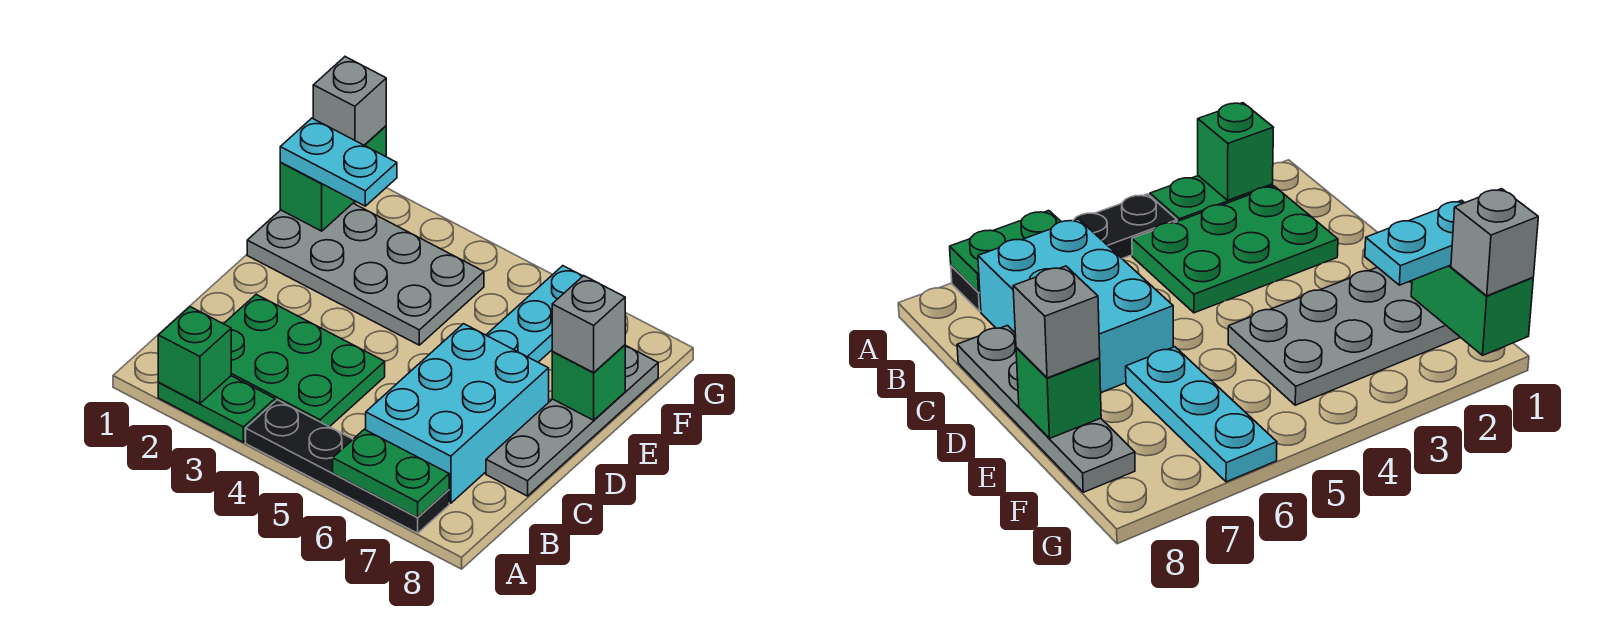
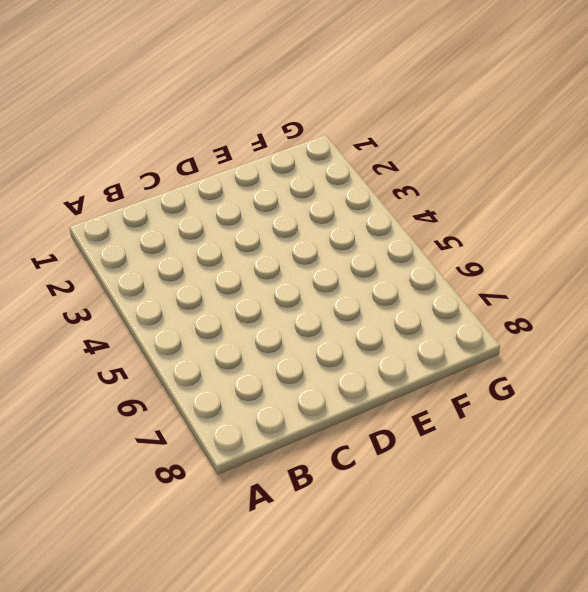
none -> green plate A2:A3 level 1
none -> black plate A4:A7 level 1
none -> green plate B2:C4 level 1

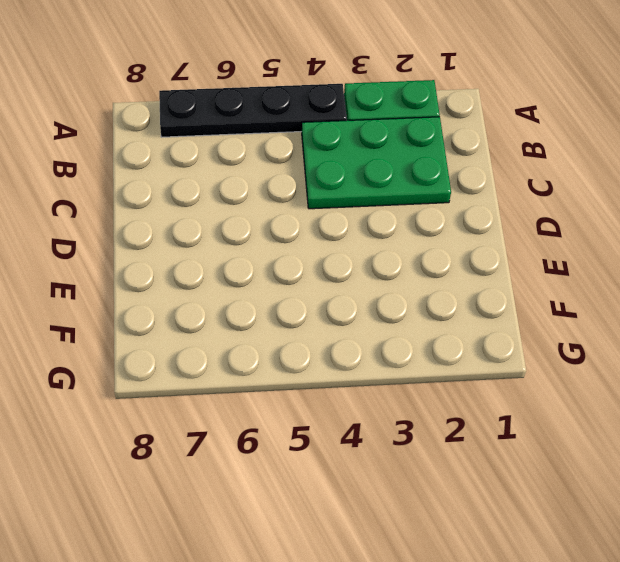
none -> cyan brick B6:D7 level 1
none -> grey plate C8:F8 level 1
none -> grey plate E1:F4 level 1

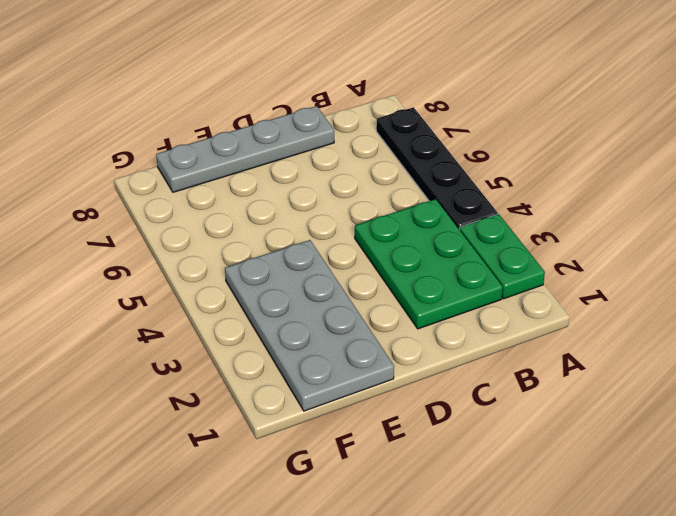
none -> cyan brick B6:D7 level 1
none -> cyan plate E6:G6 level 1
none -> green brick A2 level 2

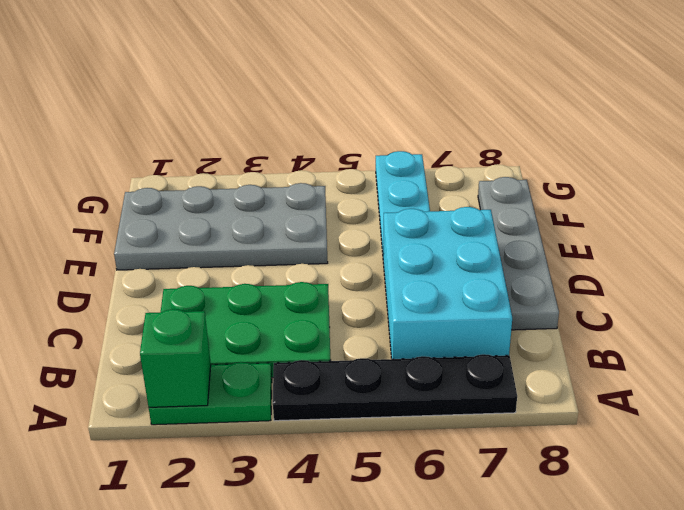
none -> green plate A6:A7 level 2
none -> green brick E8 level 2
none -> green brick F1:G1 level 2

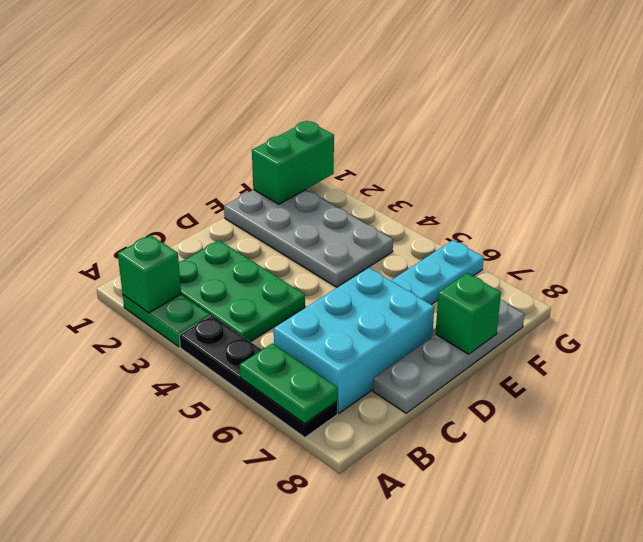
none -> grey brick E8 level 3
none -> cyan plate F1:F2 level 3
none -> grey brick G1 level 3

